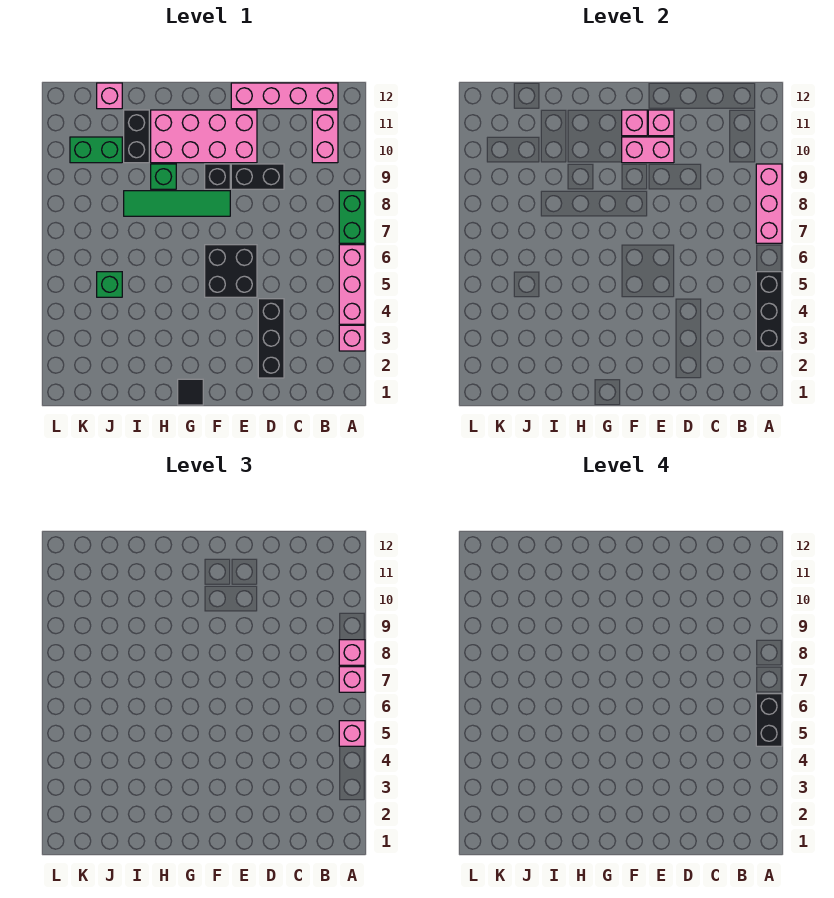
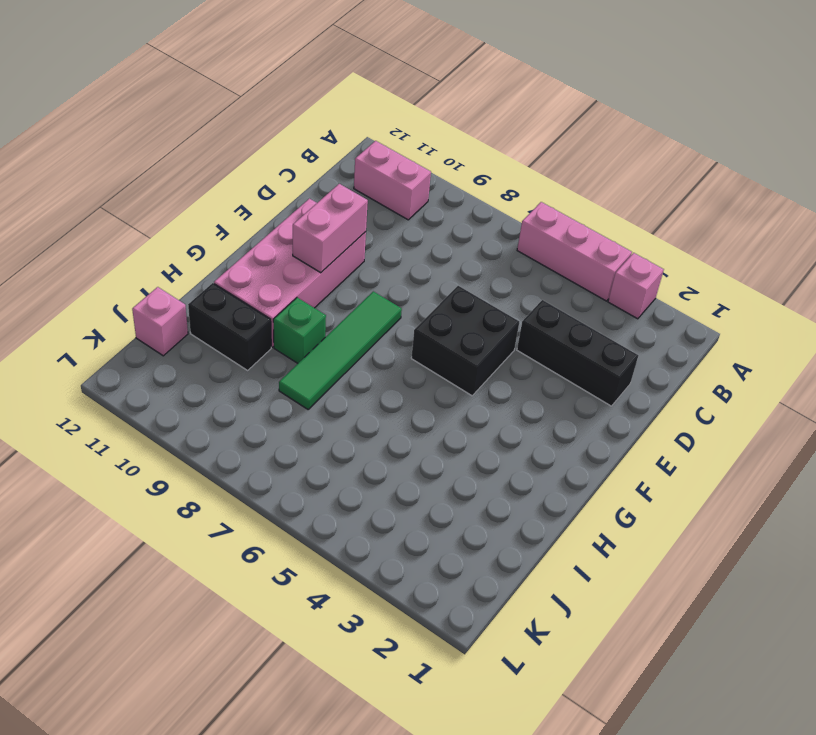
none -> green brick A7:A8 level 1
none -> pink brick B12:E12 level 1
none -> black brick D9:E9 level 1

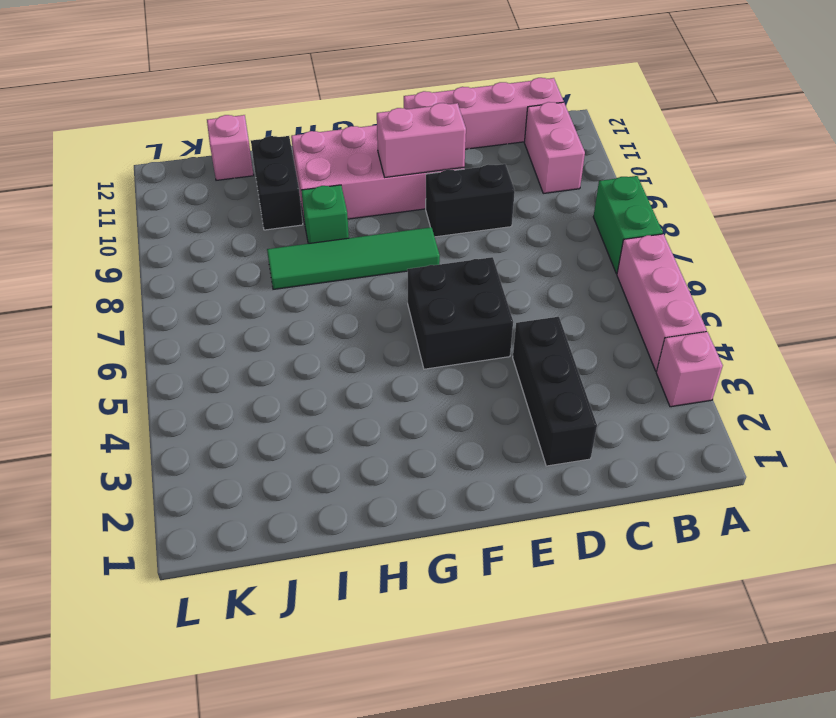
none -> black brick F9 level 1
none -> black tile G1 level 1
none -> green brick J5 level 1

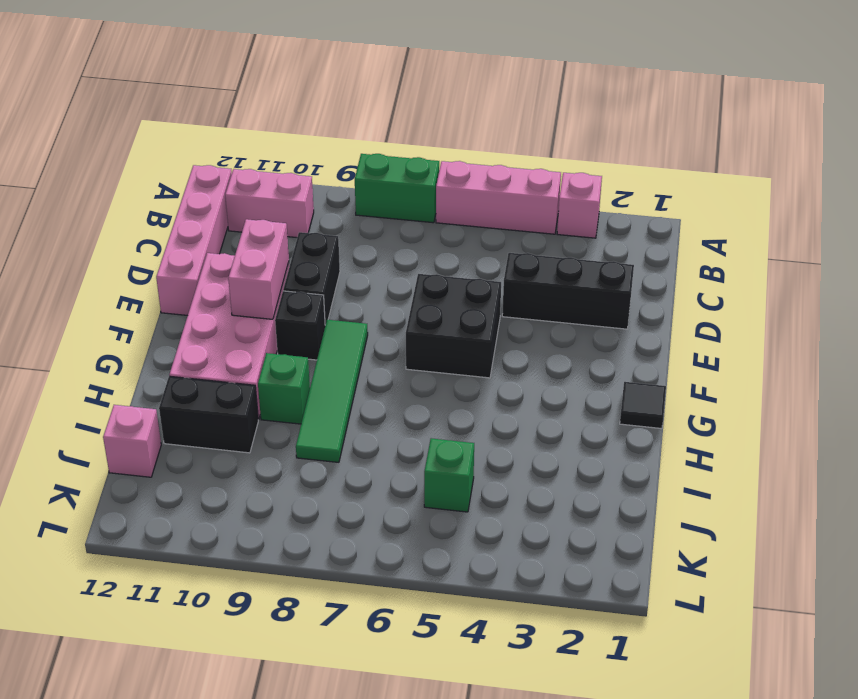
none -> green brick J10:K10 level 1
none -> black brick A3:A5 level 2
none -> pink brick A7:A9 level 2

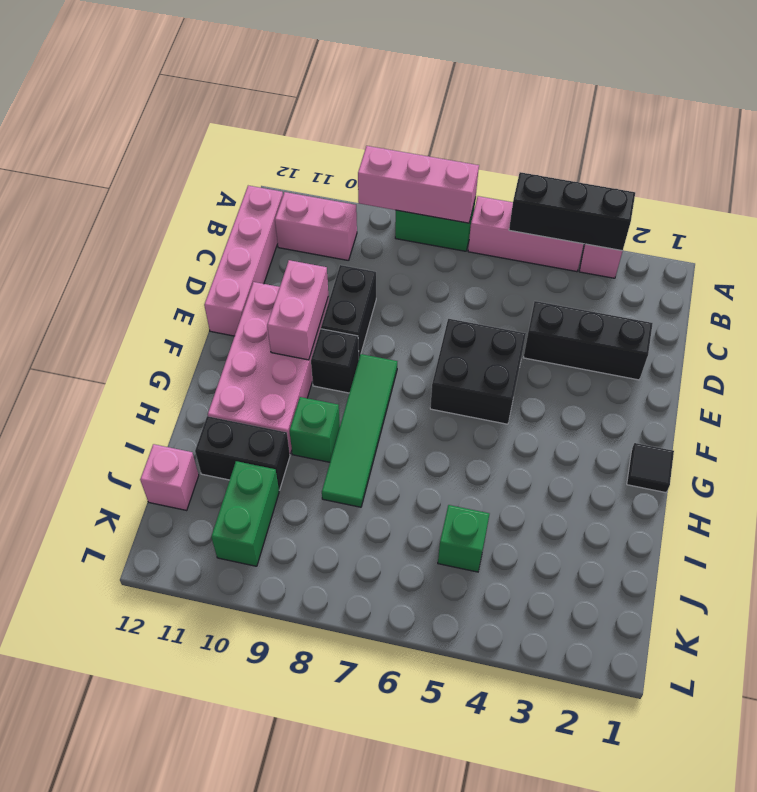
none -> pink brick E11 level 2
none -> pink brick F11 level 2
none -> pink brick A5 level 3

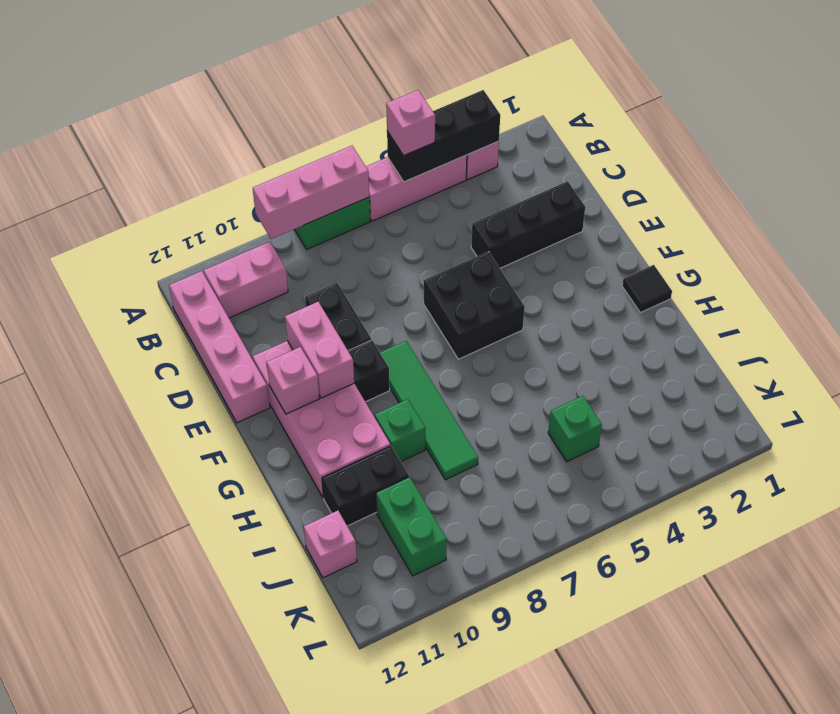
none -> pink brick E11 level 2
none -> pink brick A7 level 3
none -> pink brick A8 level 3

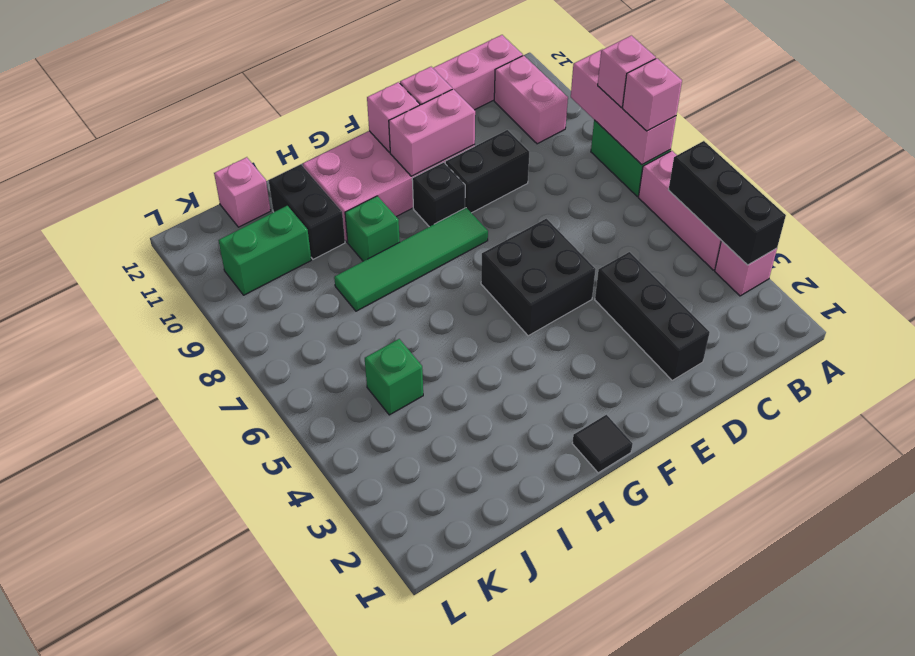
none -> pink brick A5 level 3
none -> black brick A5:A6 level 4

